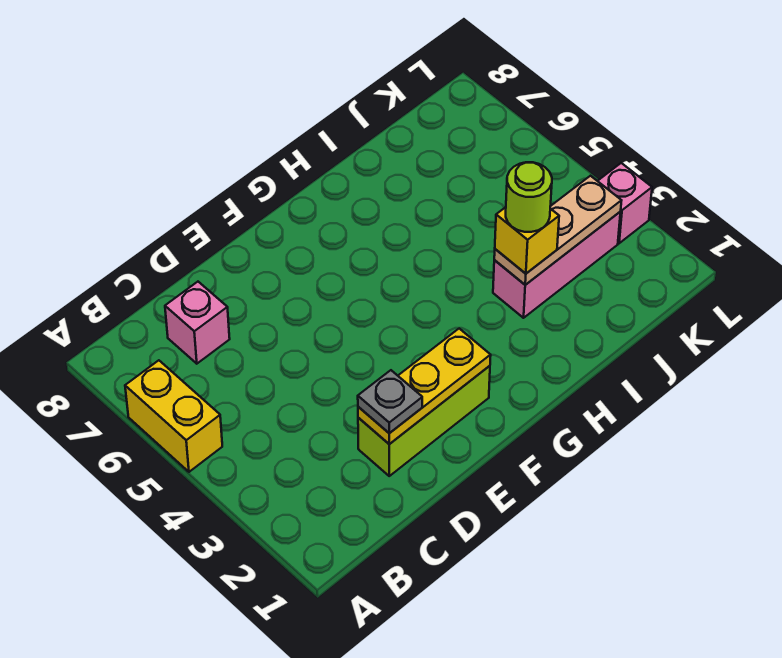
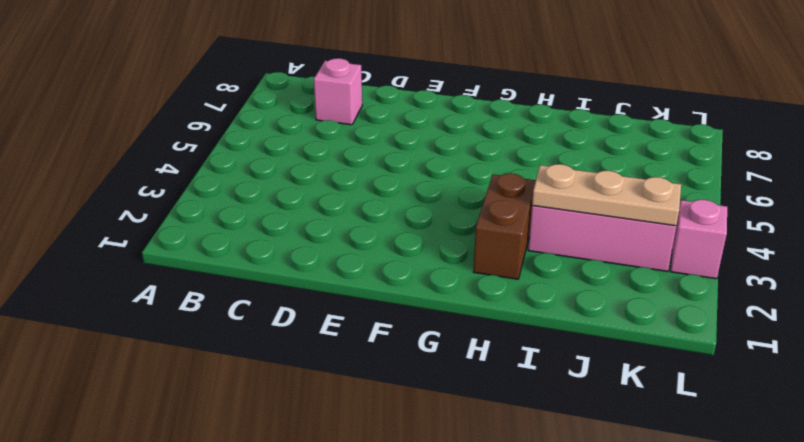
brown brick H2:H3 level 1 -> none
none -> yellow brick A5:A6 level 1
none -> lime brick D2:F2 level 1

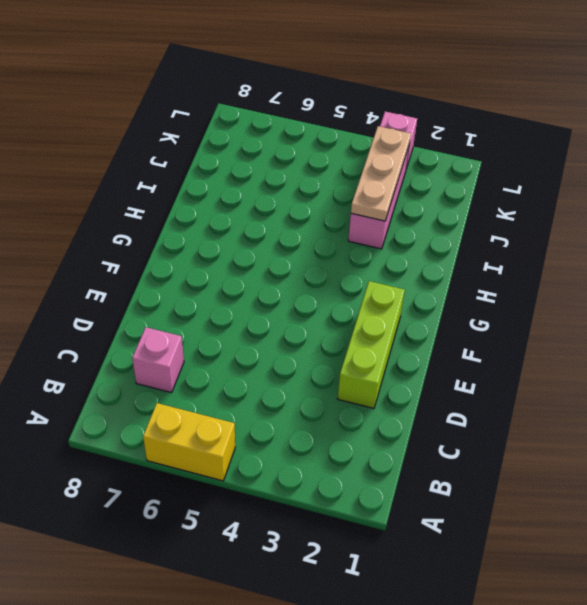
none -> yellow plate D2:F2 level 2
none -> grey plate D2 level 3

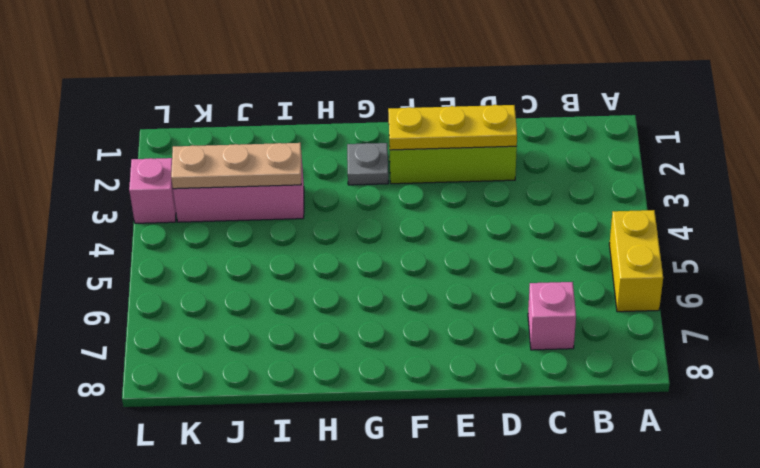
grey plate G2 level 1 -> grey plate D2 level 3
none -> yellow brick I3 level 3
none -> lime round brick I3 level 4

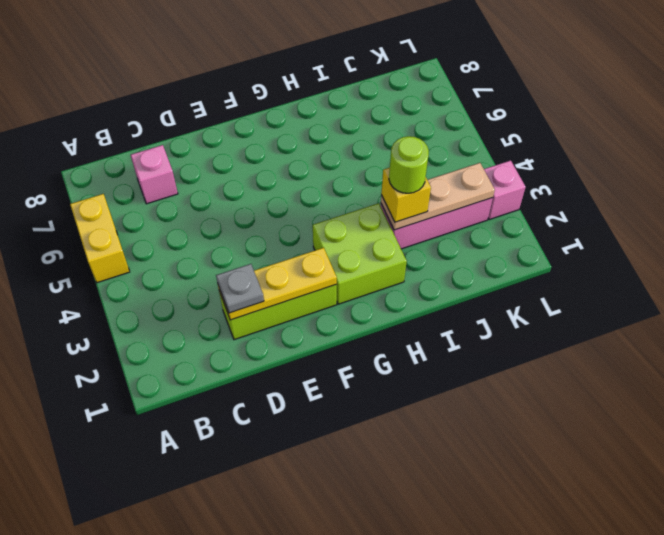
lime brick G2:H3 level 1 -> none

